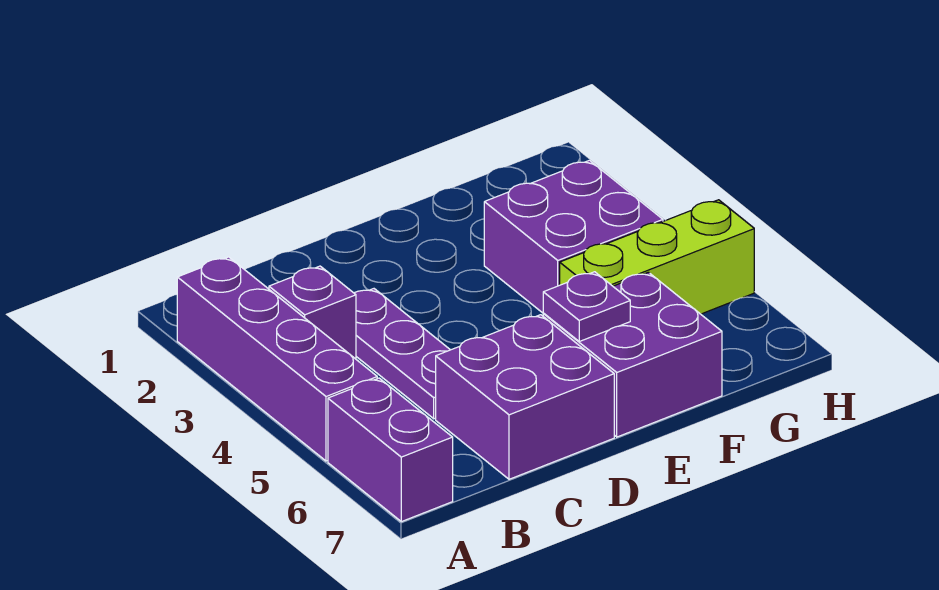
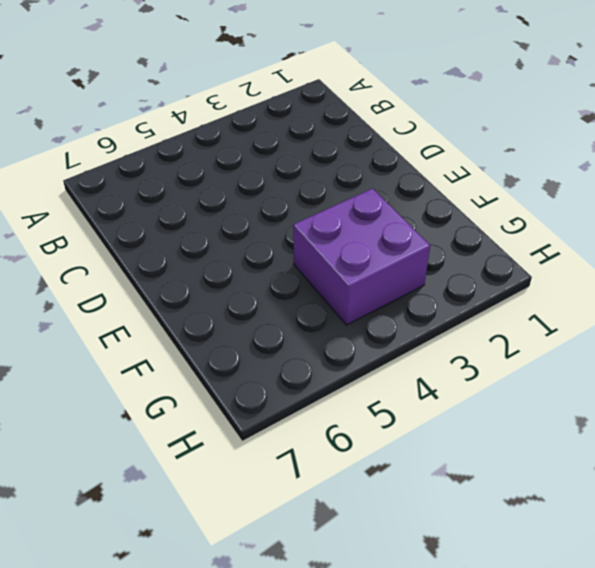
none -> purple brick A2:A5 level 1
none -> purple brick A6:A7 level 1

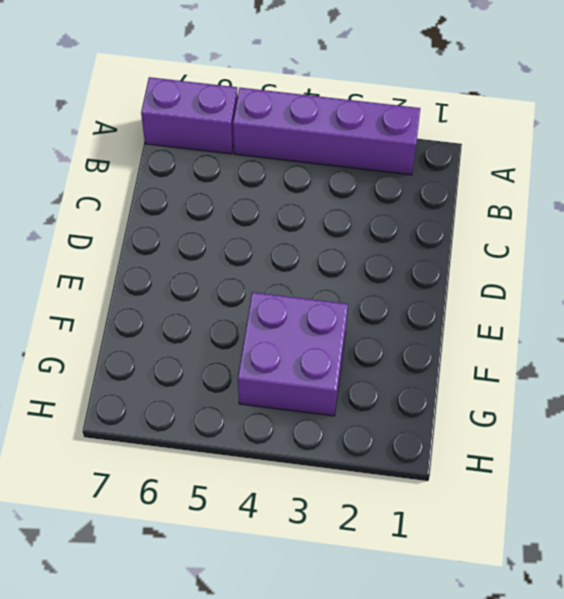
none -> purple brick B3 level 1
none -> purple plate C3:C5 level 1

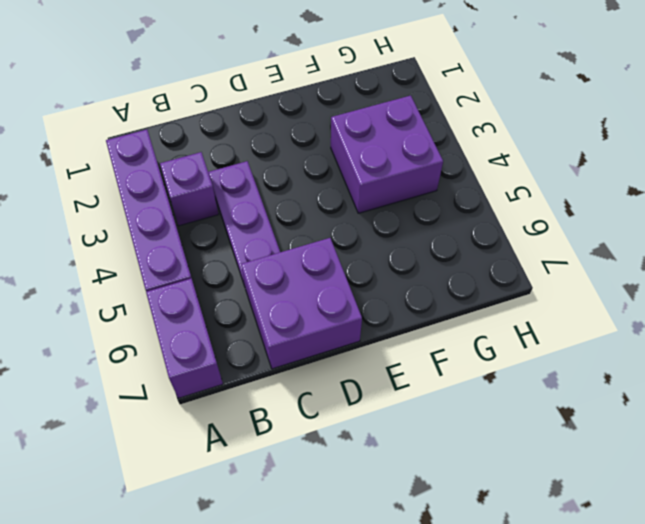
none -> purple brick E6:F7 level 1
none -> lime brick F5:H5 level 1

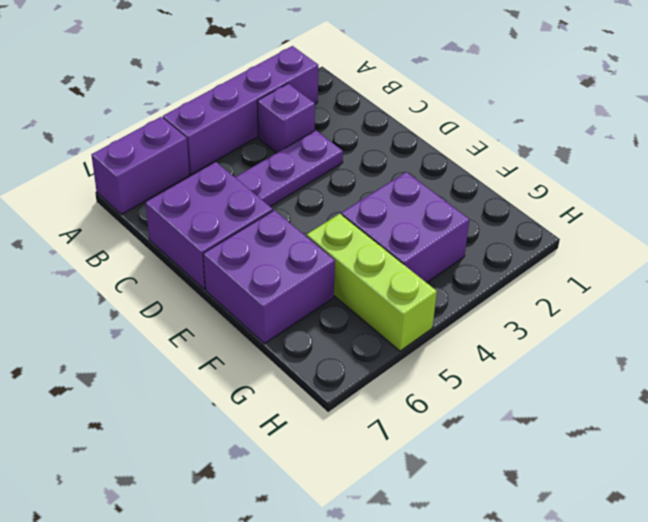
none -> purple plate E6 level 2

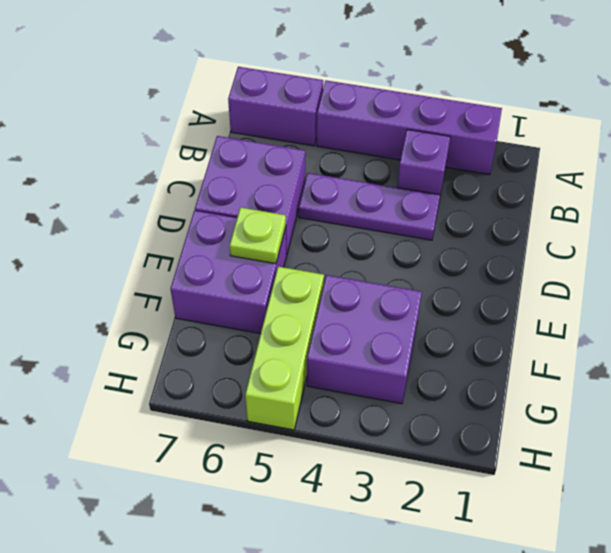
lime plate E6 level 2 -> purple plate E6 level 2

